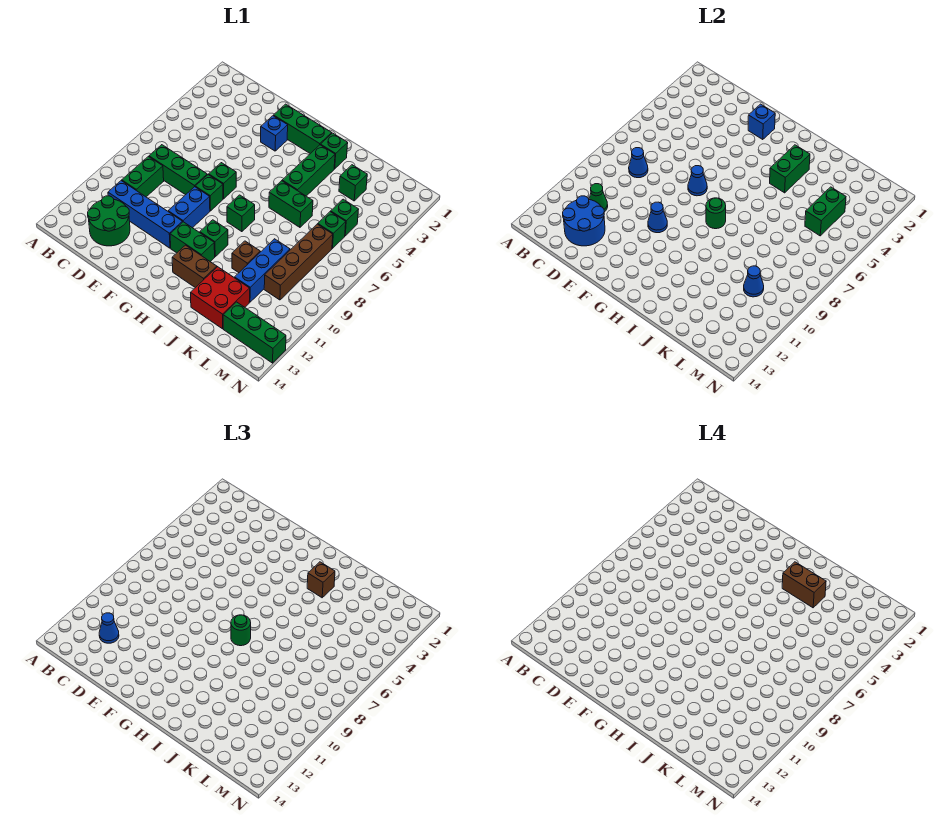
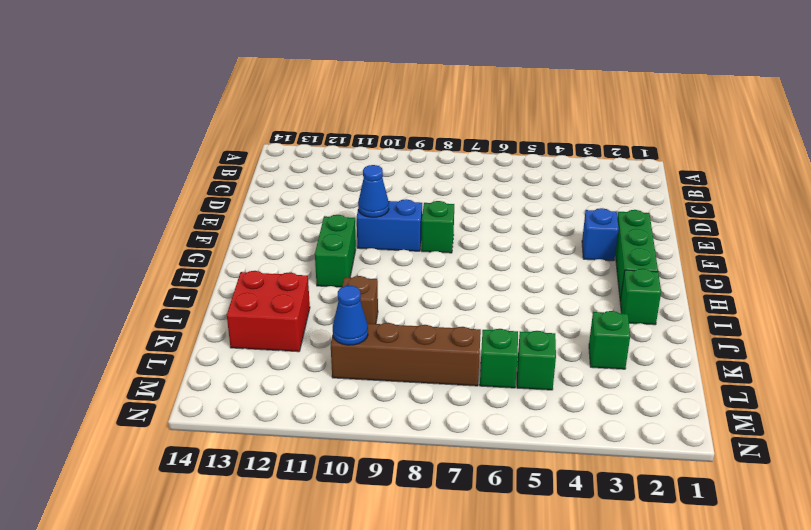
none -> green brick C8:E8 level 1
none -> green brick C9:C10 level 1
none -> blue brick C11:F11 level 1
none -> green round brick C12:D13 level 1

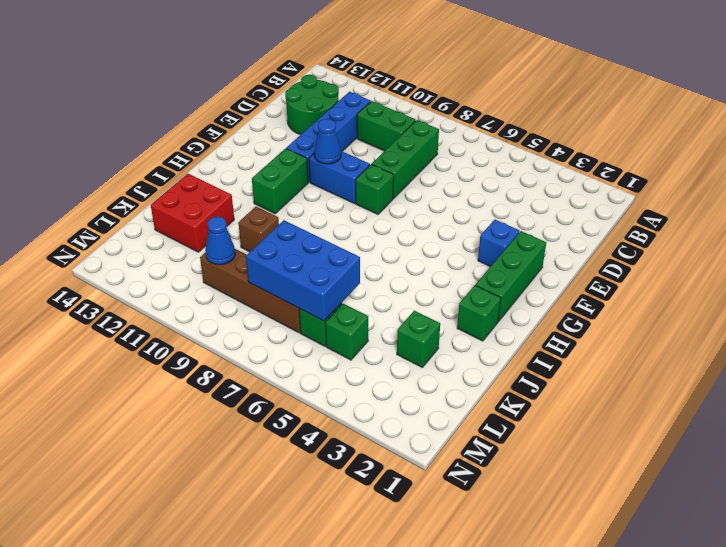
blue brick K6:L8 level 2 -> none
none -> green brick F7 level 1
none -> green brick H8 level 1
none -> green brick H10 level 1
none -> brown brick H12:I12 level 1

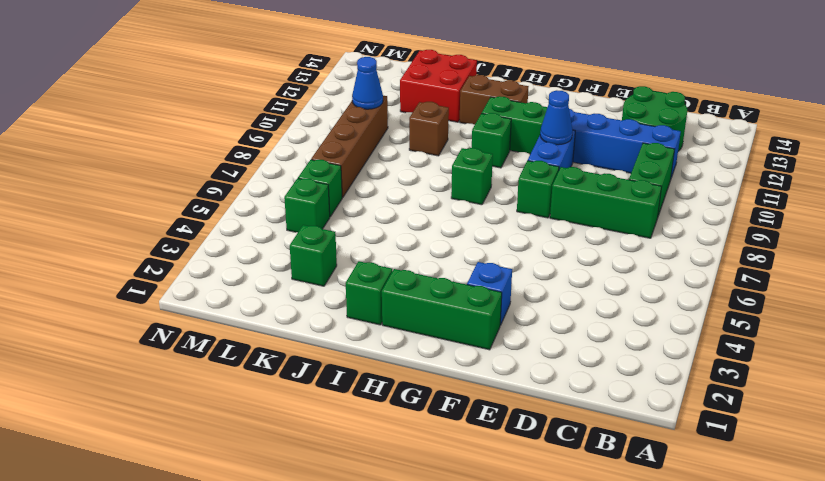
none -> green brick F7 level 1
none -> green brick I3:I5 level 1
none -> green brick I6:J6 level 1
none -> blue brick K9:K11 level 1

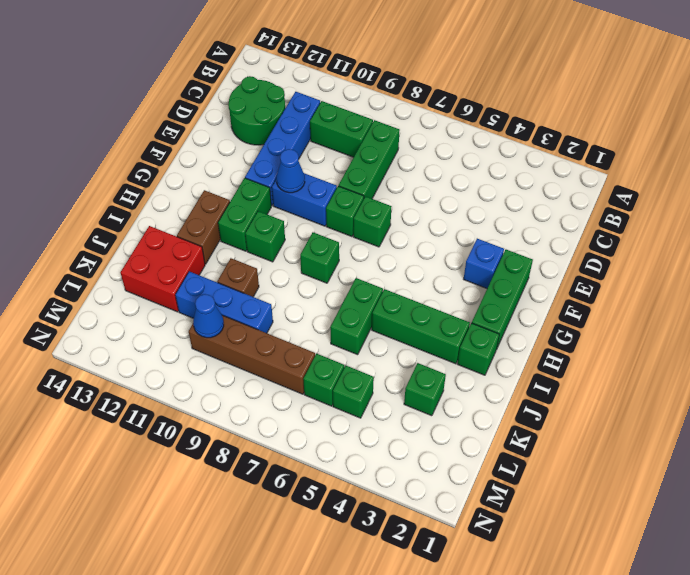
none -> green brick L13:N13 level 1
none -> blue cone C8 level 2
none -> green cone C11 level 2
none -> blue round brick C12:D13 level 2

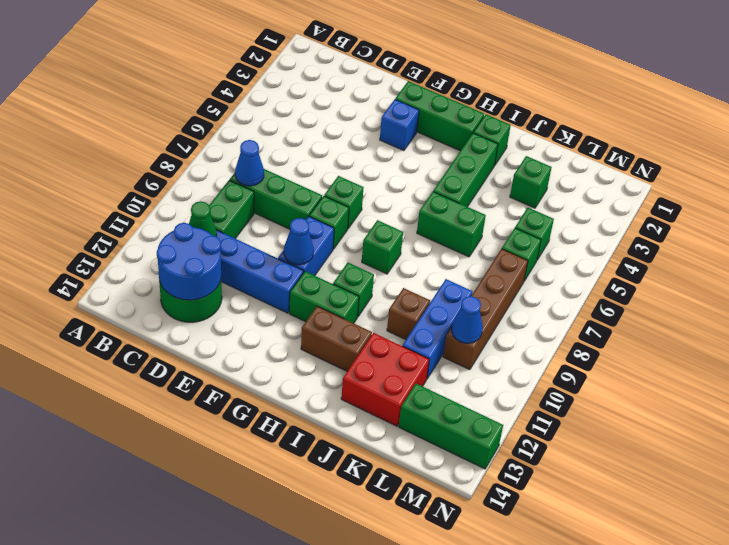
none -> blue brick F2 level 2
none -> blue cone F7 level 2
none -> green round brick H8 level 2
none -> green brick I3:I4 level 2

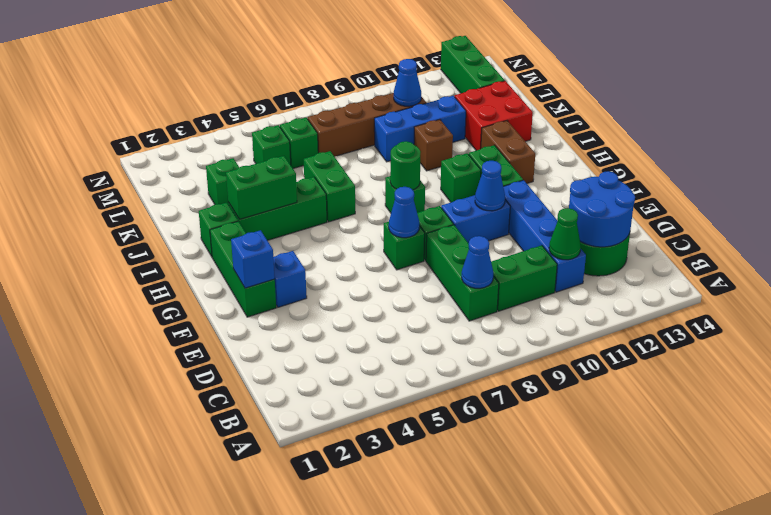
none -> green brick L4:L5 level 2
none -> blue cone C12 level 3
none -> green round brick H8 level 3
none -> brown brick I3 level 3

